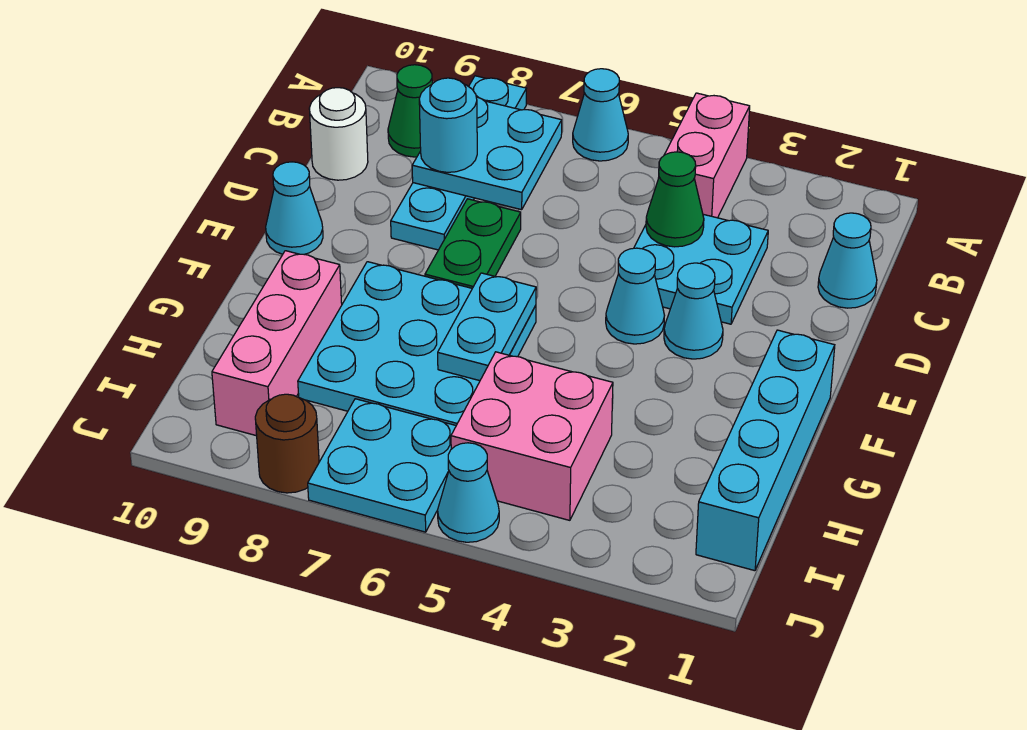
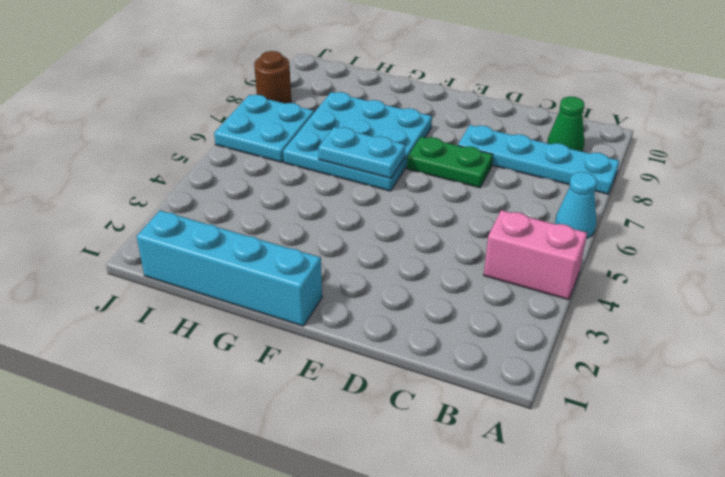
none -> cyan cone C1 level 1
none -> cyan plate C3:D4 level 1
none -> white round brick C10 level 1

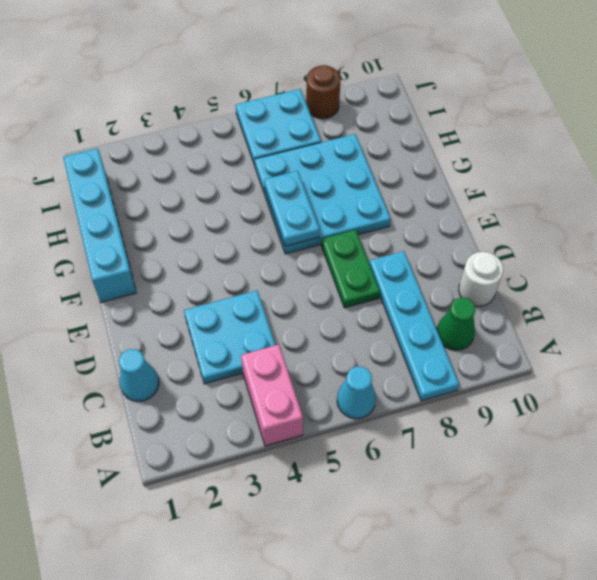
none -> cyan cone E3 level 1
none -> cyan cone E4 level 1
none -> cyan cone E10 level 1

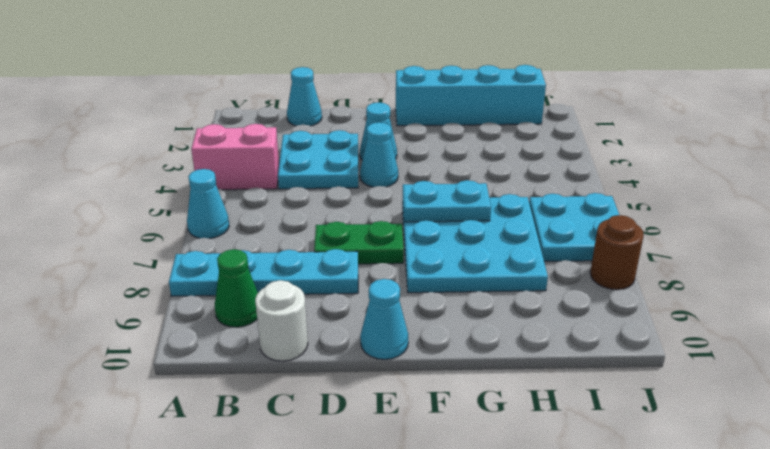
none -> pink brick G9:I9 level 1
none -> pink brick H4:I5 level 1
none -> cyan cone J5 level 1

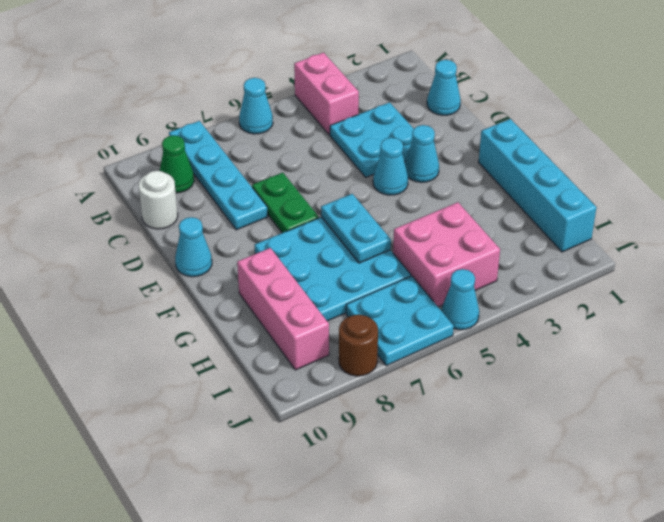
none -> cyan plate B7:C8 level 2
none -> green cone C4 level 2
none -> cyan round brick C8 level 3

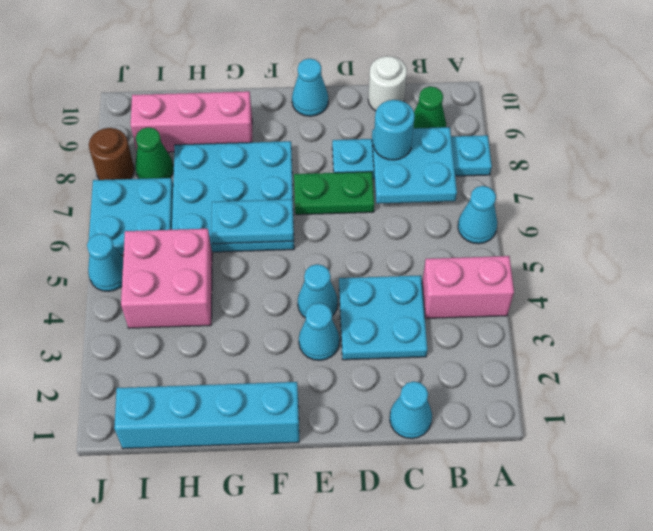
green cone I8 level 1 -> green cone C4 level 2

